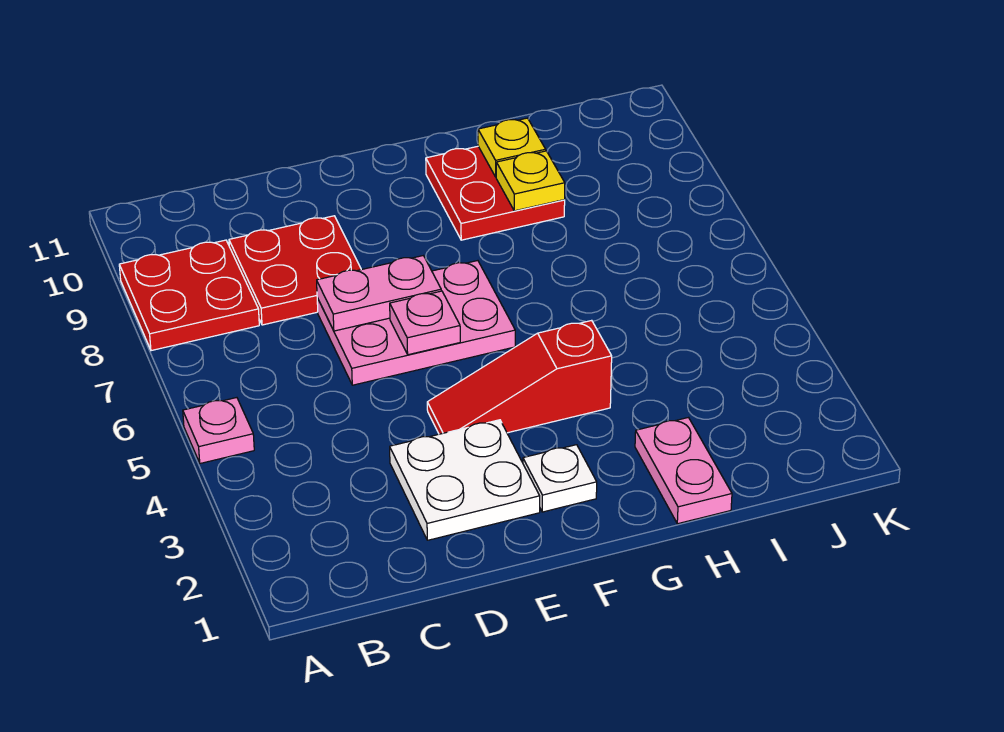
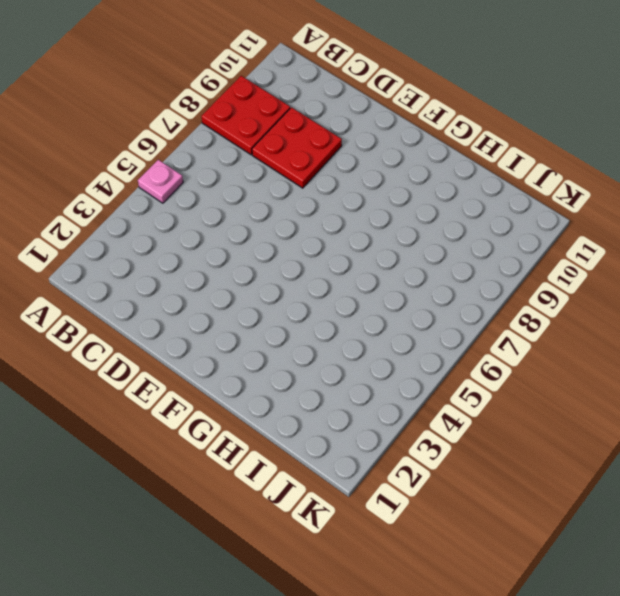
none -> white plate D2:E3 level 1
none -> pink plate D6:F7 level 1
none -> red slope E4:G4 level 1 top G

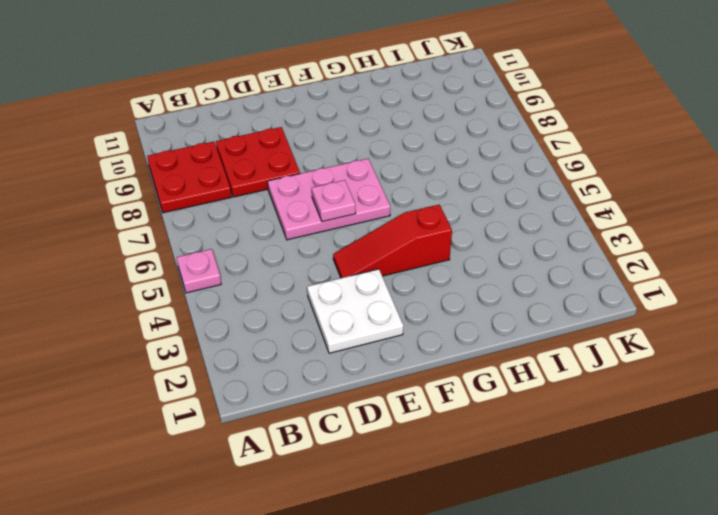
none -> white plate F2 level 1
none -> red plate G9:H10 level 1
none -> pink plate H1:H2 level 1

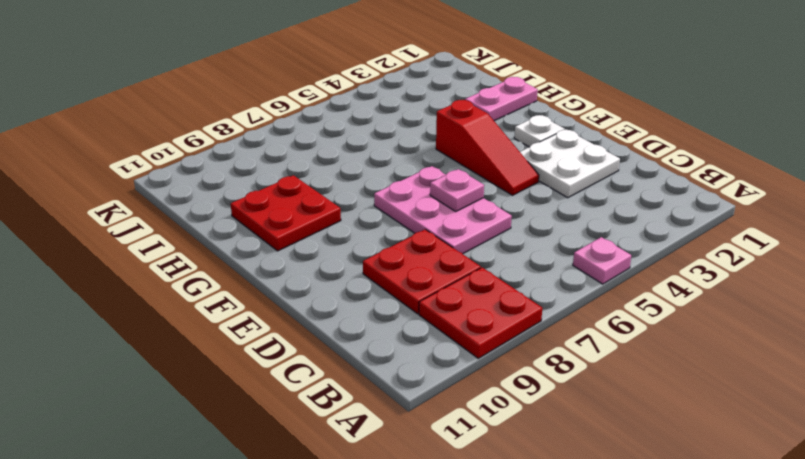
none -> pink plate D7:E7 level 2
none -> yellow plate H9 level 2
none -> yellow plate H10 level 2

